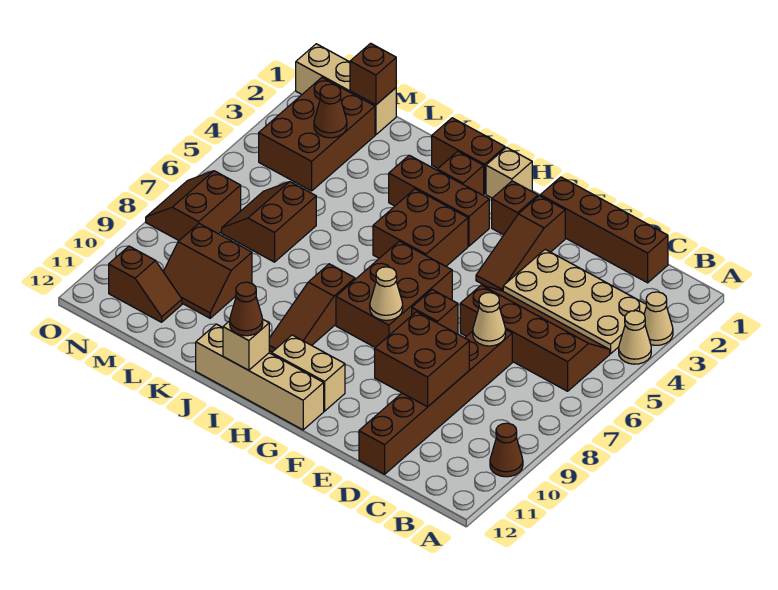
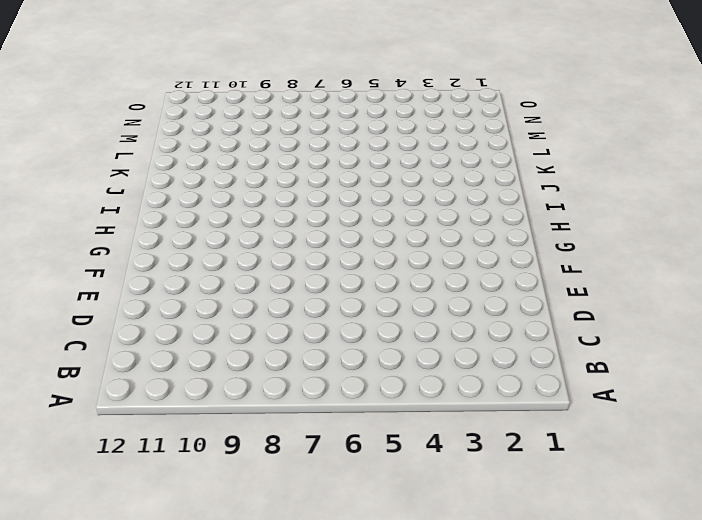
none -> tan cone A3 level 1
none -> tan cone A4 level 1
none -> brown cone A10 level 1
none -> tan plate B3:E4 level 1

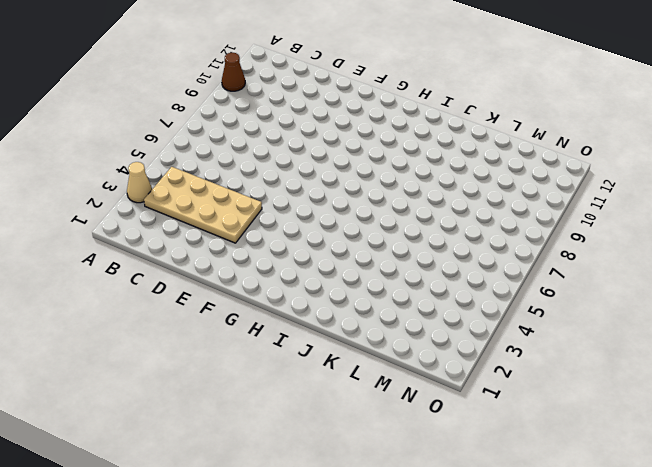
none -> tan cone A4 level 1
none -> brown slope B5:E6 level 1 top 6
none -> brown brick C1:F1 level 1
none -> brown brick D7:D12 level 1

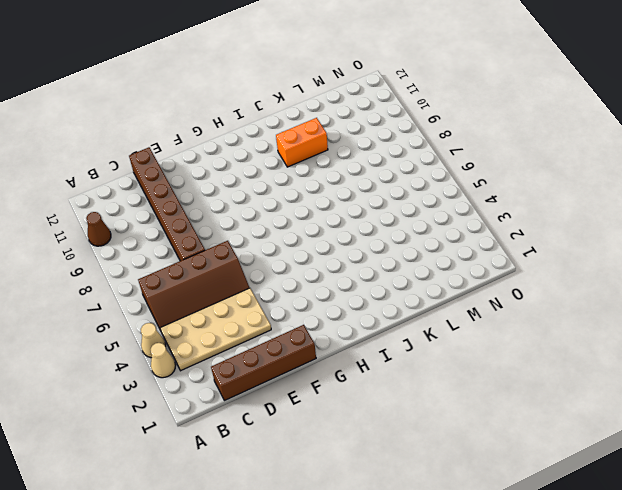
orange brick J10:K10 level 1 -> none
none -> brown slope F2:F4 level 1 top 2
none -> brown brick F7 level 1
none -> brown brick G2 level 1
none -> brown brick G6:H8 level 1

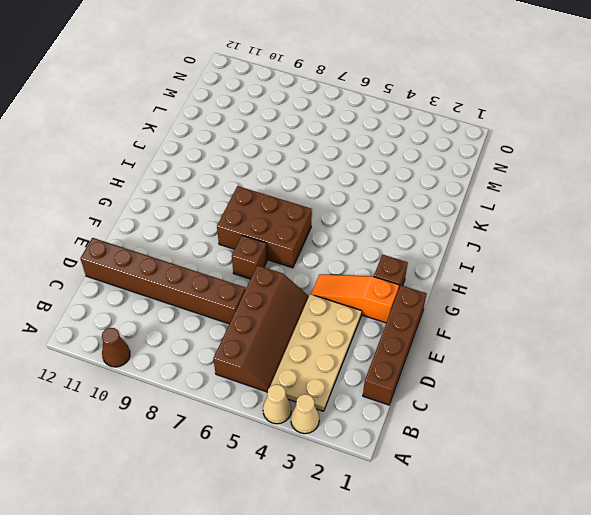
orange slope F2:F4 level 1 top 2 -> brown slope F2:F4 level 1 top 2
none -> tan brick G11:H11 level 1
none -> tan brick G12:J12 level 1
none -> tan brick H1 level 1
none -> brown brick H3:J3 level 1

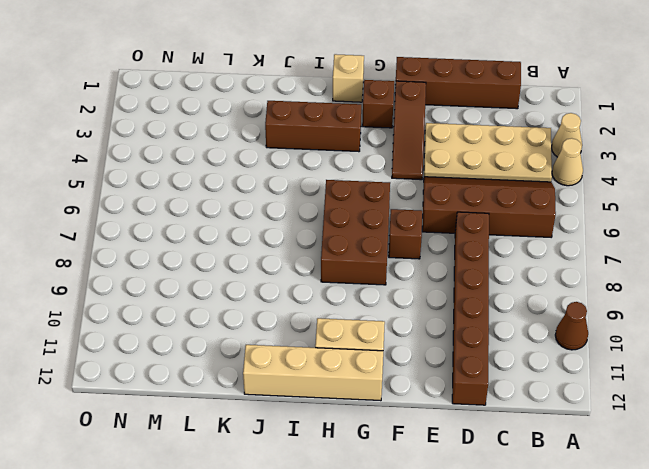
none -> brown brick H4:I5 level 1
none -> brown brick I1:J1 level 1
none -> brown brick I2 level 1
none -> brown slope I8:I10 level 1 top 8

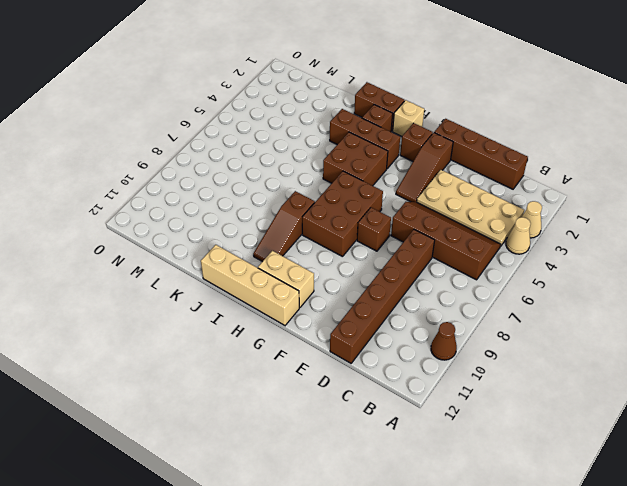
none -> brown slope L6:M7 level 1 top L
none -> brown slope L9:M10 level 1 top 9
none -> tan brick M1:O1 level 1
none -> brown brick M2:N4 level 1

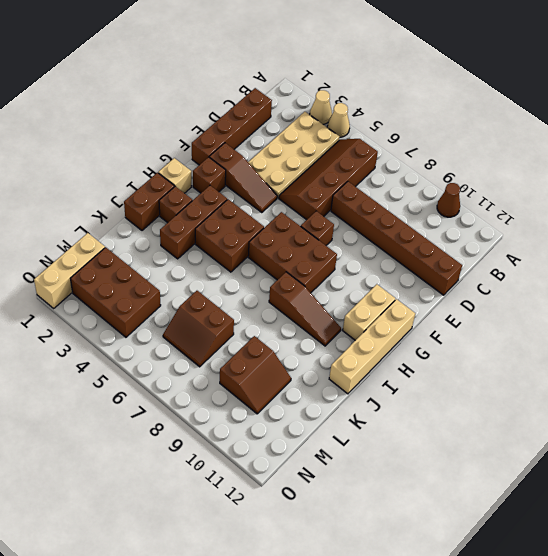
none -> brown slope M11:N11 level 1 top N
none -> brown slope N7:O8 level 1 top N
none -> tan cone D7 level 2
none -> brown brick D9:E10 level 2

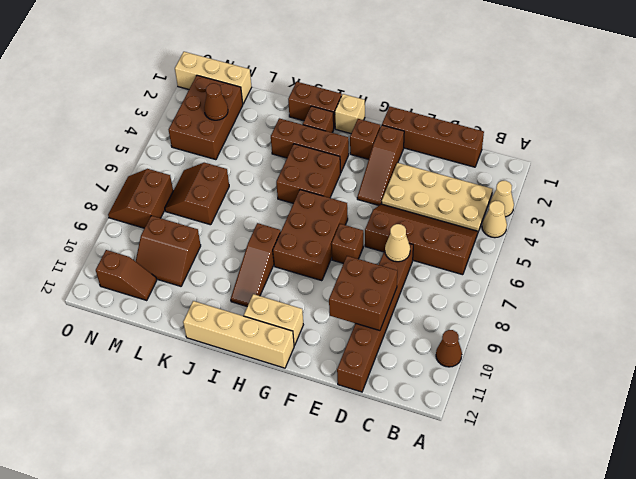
none -> tan cone G8 level 2
none -> tan brick I12 level 2
none -> brown brick M1 level 2
none -> brown cone I12 level 3

